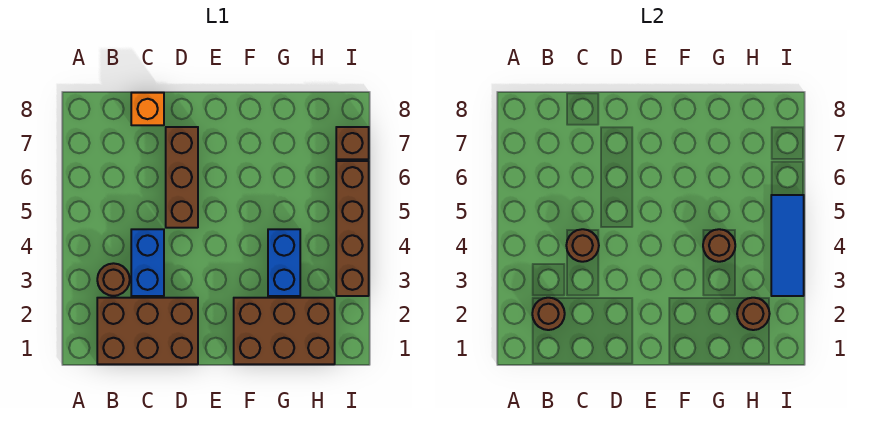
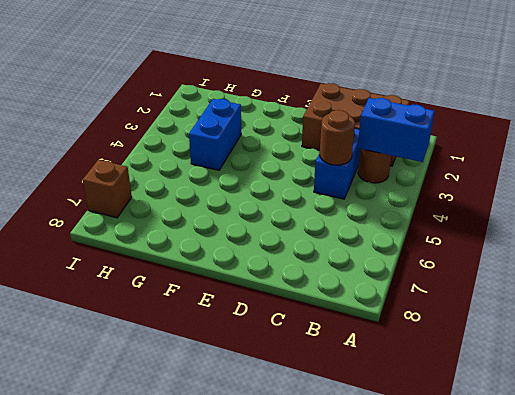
blue brick A3:B3 level 2 -> none
none -> orange brick C8 level 1
none -> brown brick D5:D7 level 1
none -> brown brick F1:H2 level 1

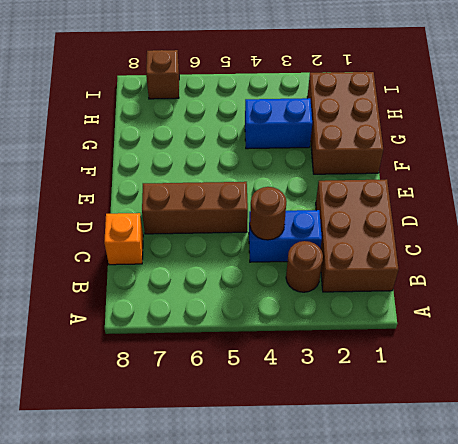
none -> brown brick I3:I6 level 1
none -> brown round brick B2 level 2
none -> brown round brick G4 level 2

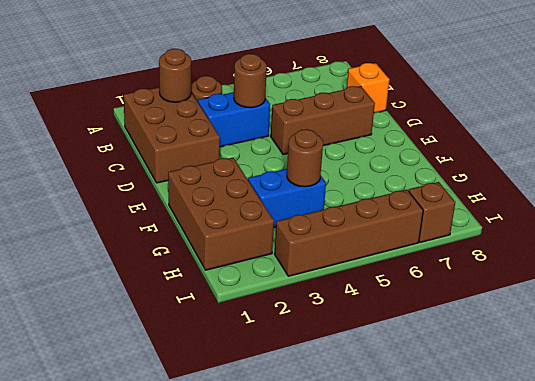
none -> brown round brick H2 level 2
none -> blue tile I3:I5 level 2

